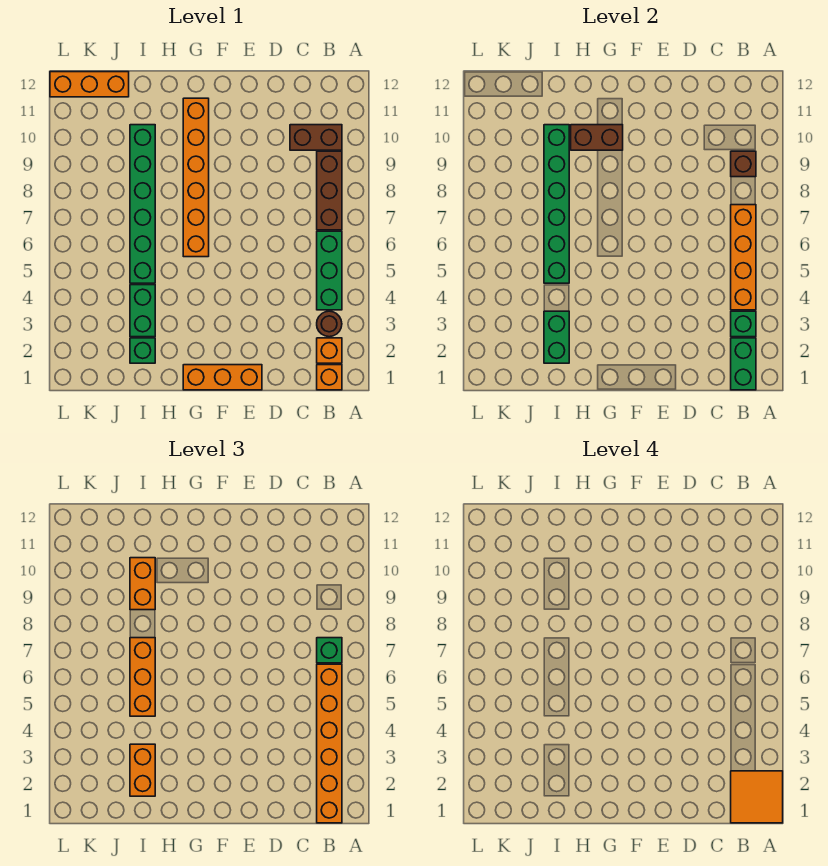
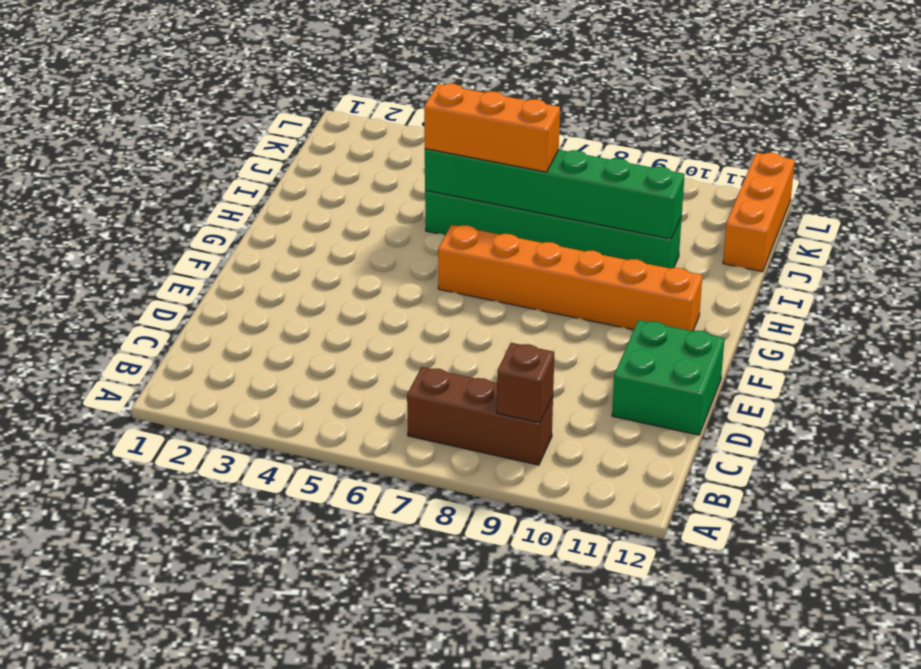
green brick D11:E12 level 1 -> none
none -> orange brick B1 level 1
none -> orange brick B2 level 1
none -> brown round brick B3 level 1

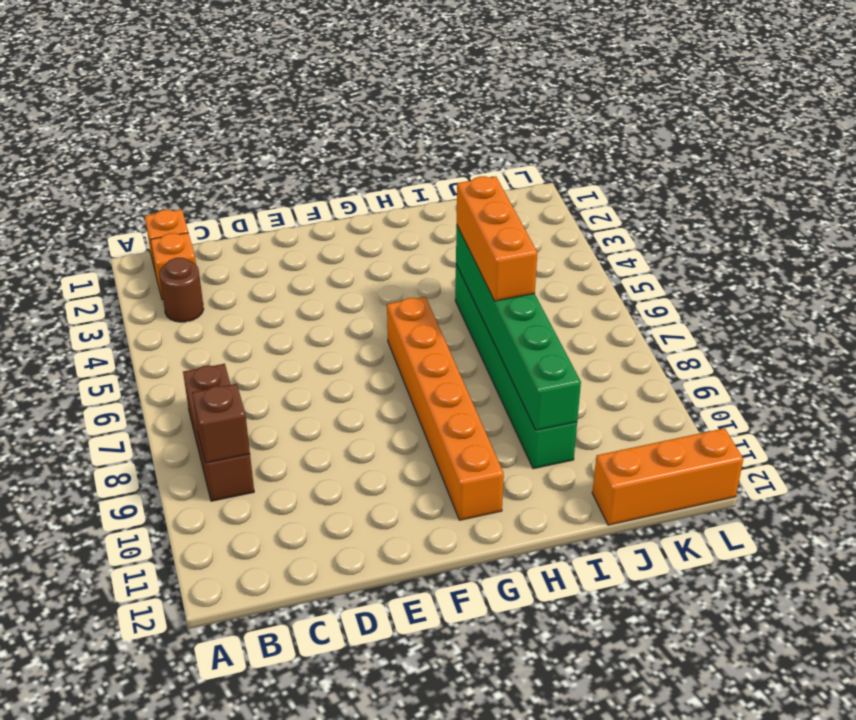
none -> green brick B4:B6 level 1
none -> brown brick B10:C10 level 1
none -> orange brick E1:G1 level 1

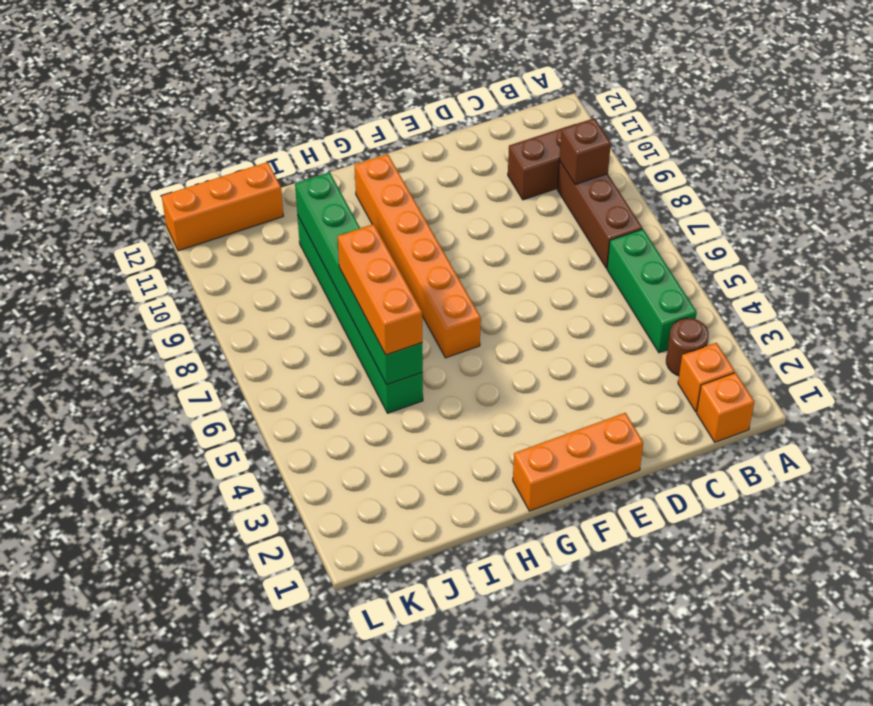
none -> green brick I2 level 1
none -> green brick I3:I4 level 1
none -> green brick B1:B2 level 2

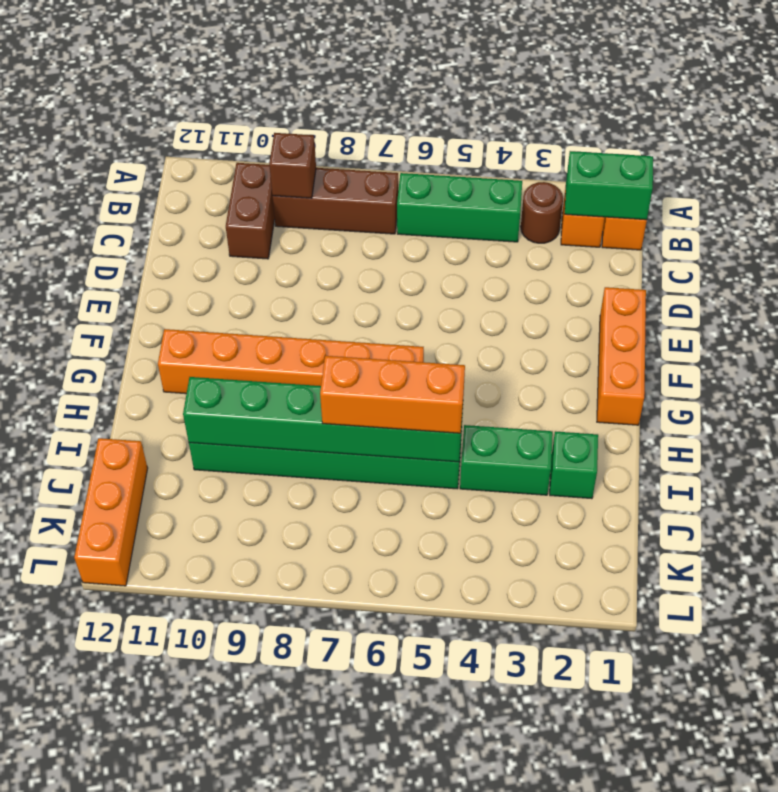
none -> green brick B3 level 2
none -> orange brick B4:B7 level 2
none -> brown brick G10:H10 level 2

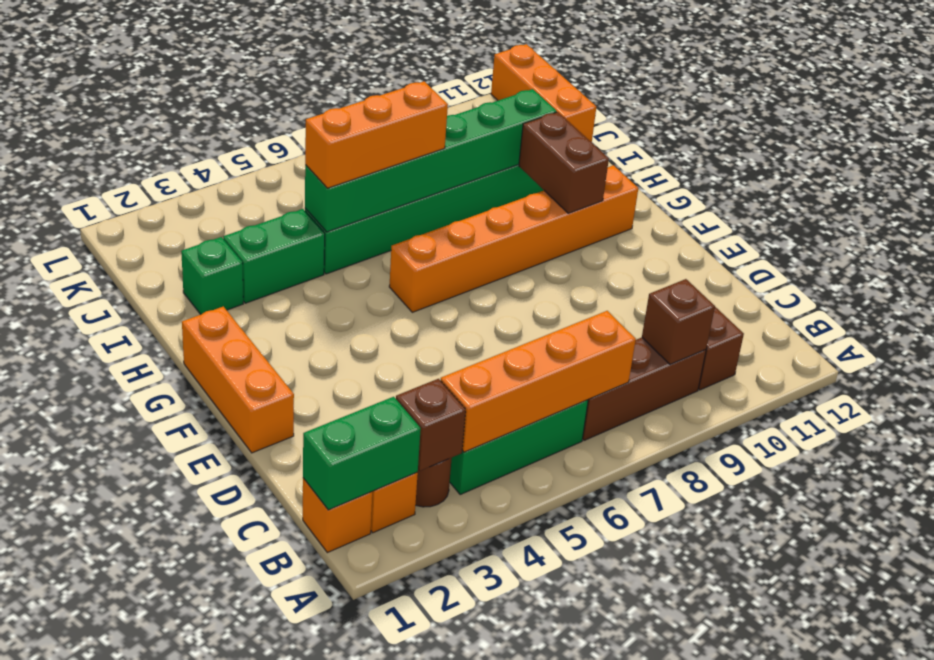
brown brick B3 level 2 -> green brick B3 level 2
none -> green brick I2:I3 level 2
none -> orange brick B1:B6 level 3
none -> green brick B7 level 3

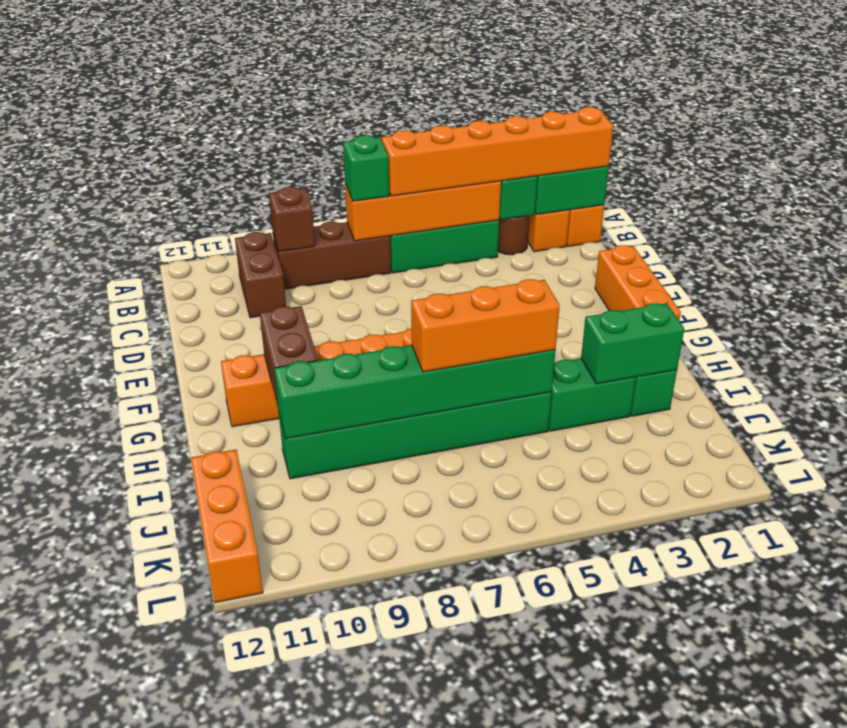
none -> orange brick I2:I3 level 3
none -> orange brick I9:I10 level 3
none -> orange tile A1:B2 level 4

